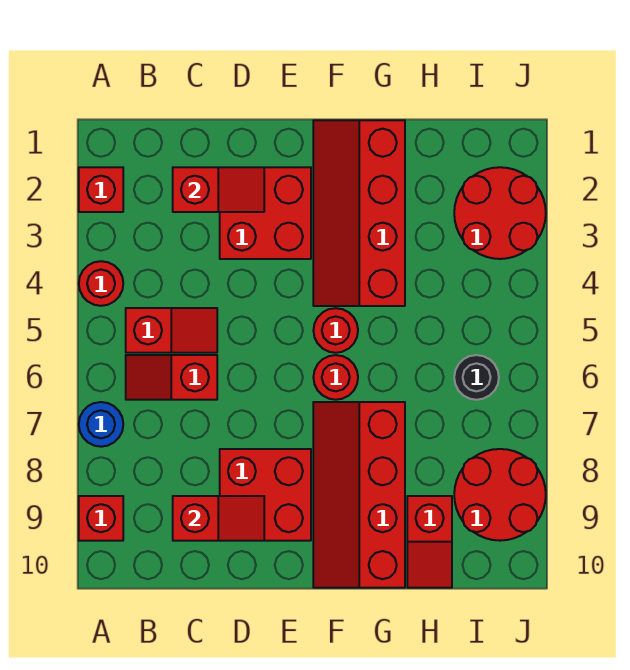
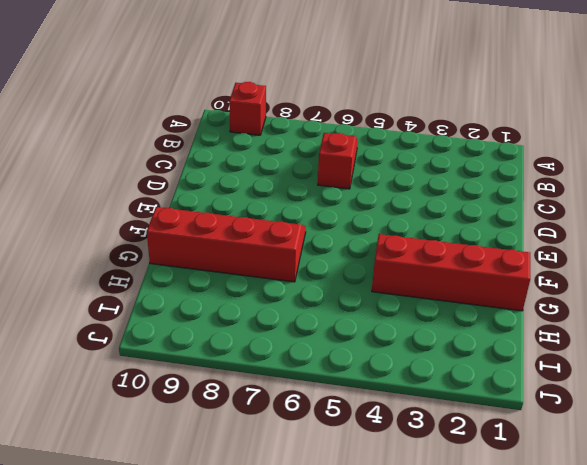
none -> red brick A2 level 1
none -> red round brick A4 level 1
none -> blue round brick A7 level 1

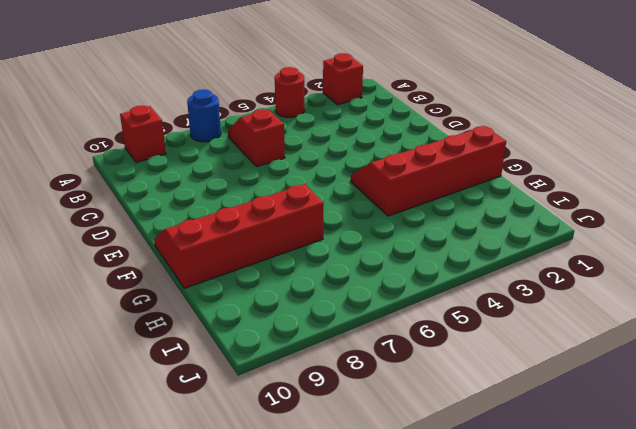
none -> red slope B5:C5 level 1 top B
none -> red brick D2:E3 level 1
none -> red brick D8:E9 level 1

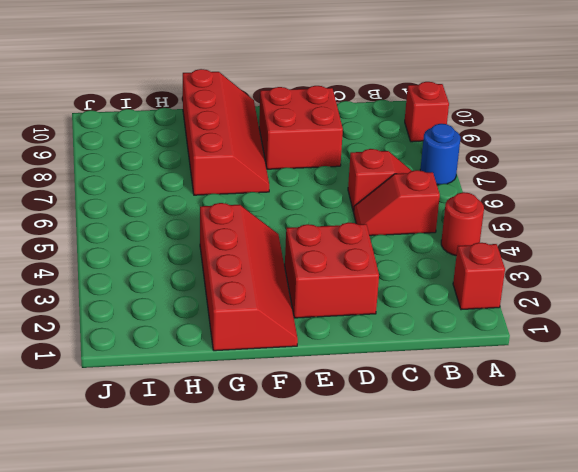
none -> red round brick F5 level 1
none -> red round brick F6 level 1
none -> red slope H9:H10 level 1 top 9

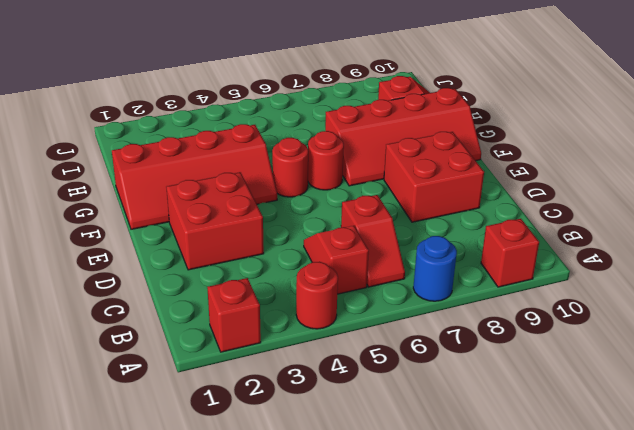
none -> red round brick I2:J3 level 1
none -> black round brick I6 level 1
none -> red round brick I8:J9 level 1

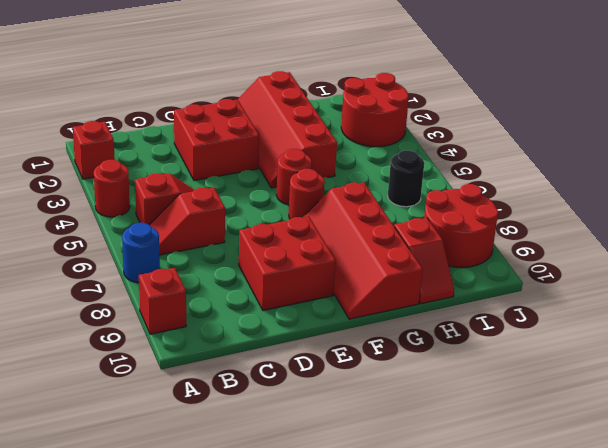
none -> red slope C2:D2 level 2 top C
none -> red slope C9:D9 level 2 top C

